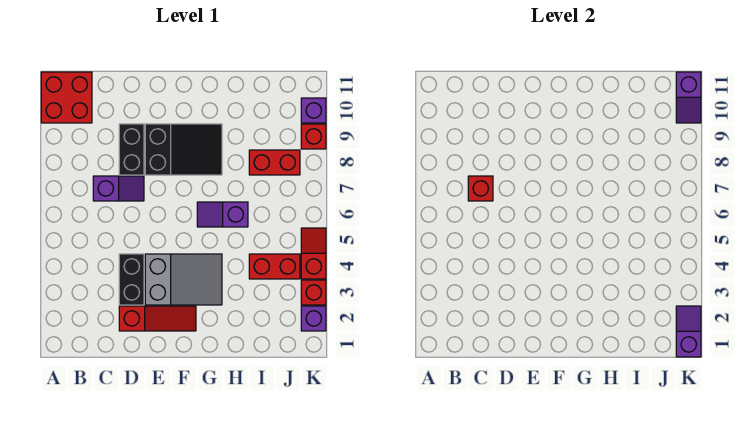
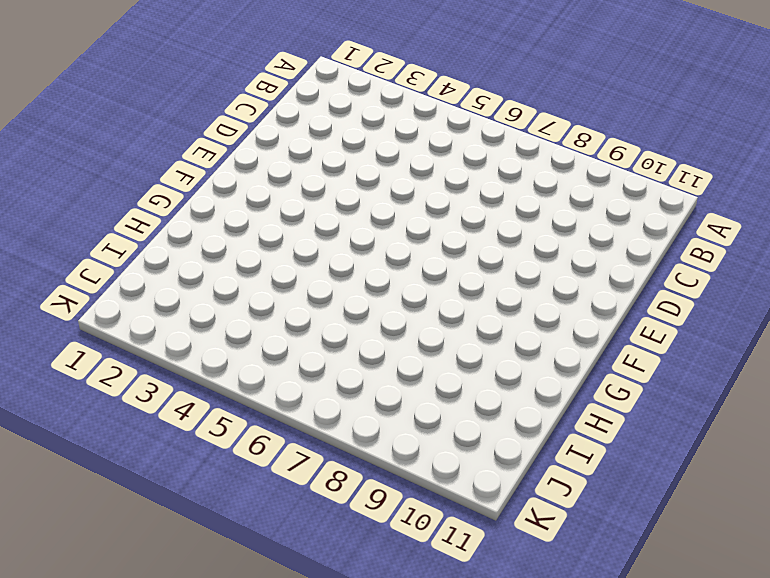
none -> red brick A10:B11 level 1
none -> purple slope C7:D7 level 1 top C
none -> red slope D2:F2 level 1 top D

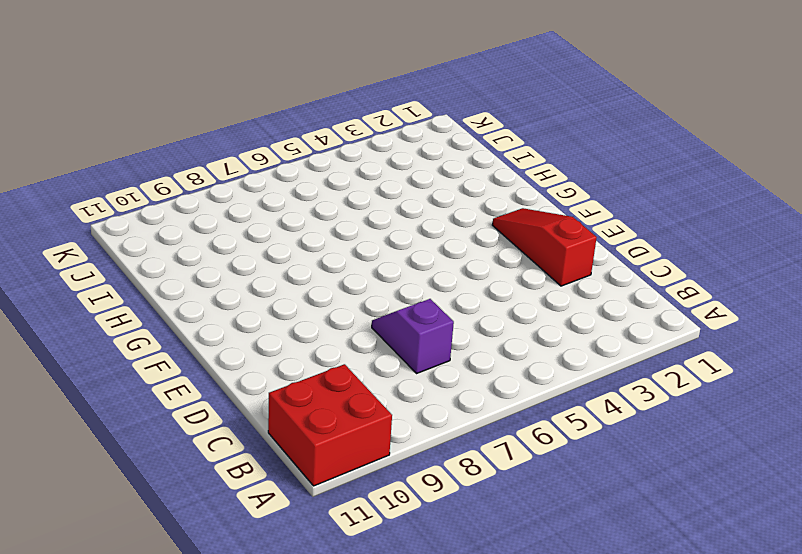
none -> black brick D3:D4 level 1
none -> black brick D8:D9 level 1
none -> grey slope E3:G4 level 1 top E

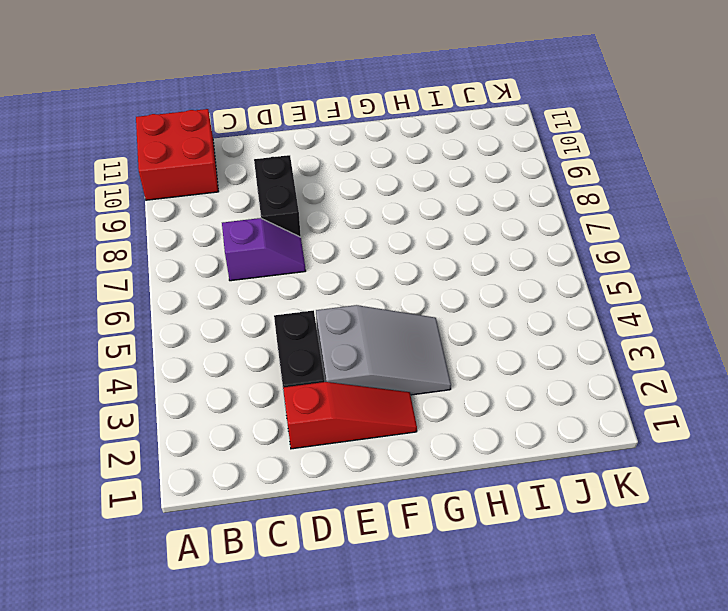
none -> black slope E8:G9 level 1 top E
none -> purple slope G6:H6 level 1 top H
none -> red brick I4:J4 level 1

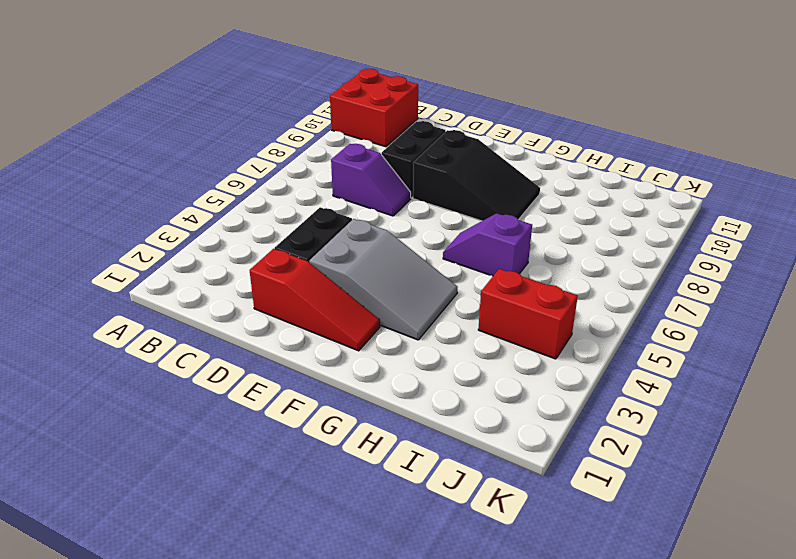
none -> red brick I8:J8 level 1
none -> purple brick K2 level 1
none -> red brick K3 level 1

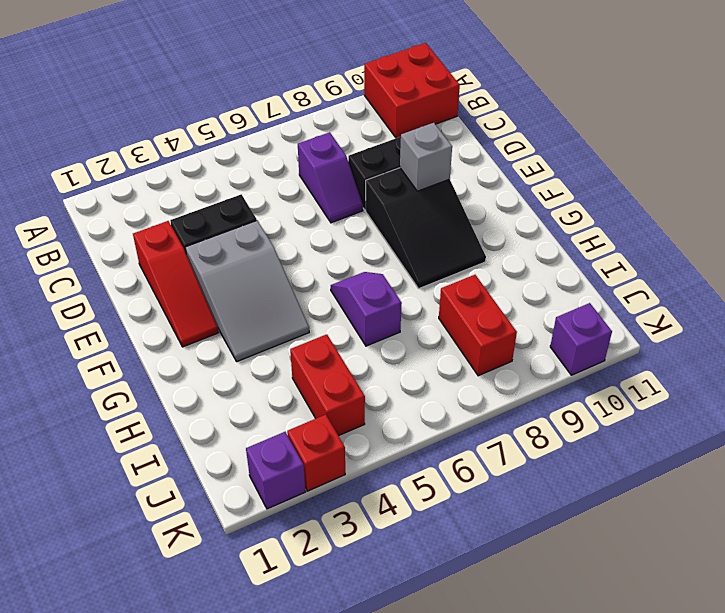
grey brick E9 level 2 -> none
none -> red slope K4:K5 level 1 top 4
none -> red brick K9 level 1
none -> red brick C7 level 2

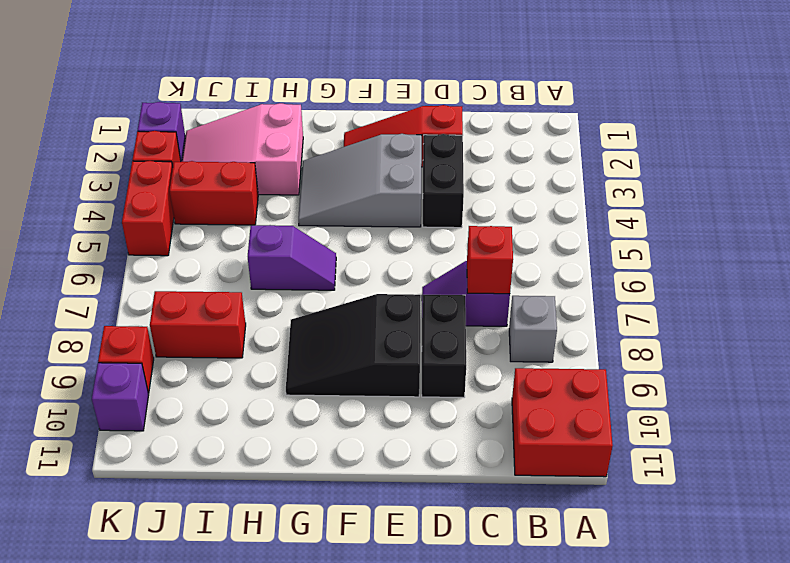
grey brick B8 level 1 -> none
pink slope H2:J3 level 1 top H -> none
red brick K4:K5 level 1 -> red slope K4:K5 level 1 top 4
none -> purple slope K1:K2 level 2 top 1
none -> purple slope K10:K11 level 2 top 11

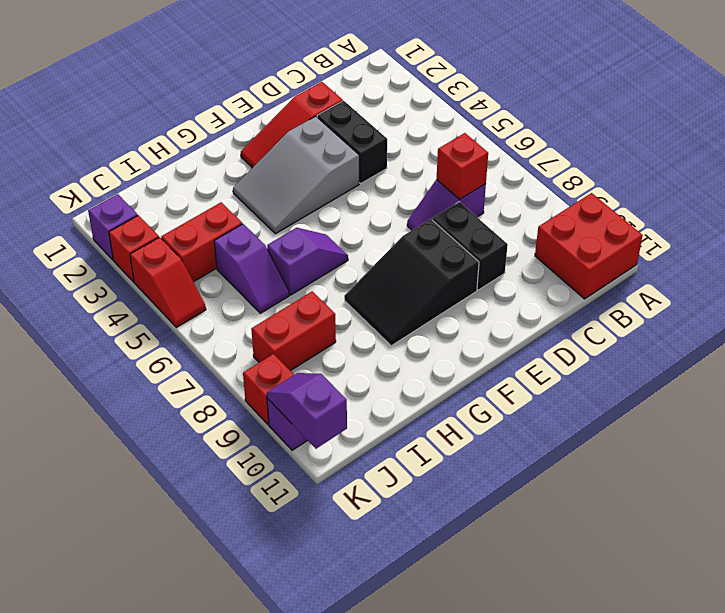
purple slope I5:I6 level 1 top 5 -> purple slope K1:K2 level 2 top 1

